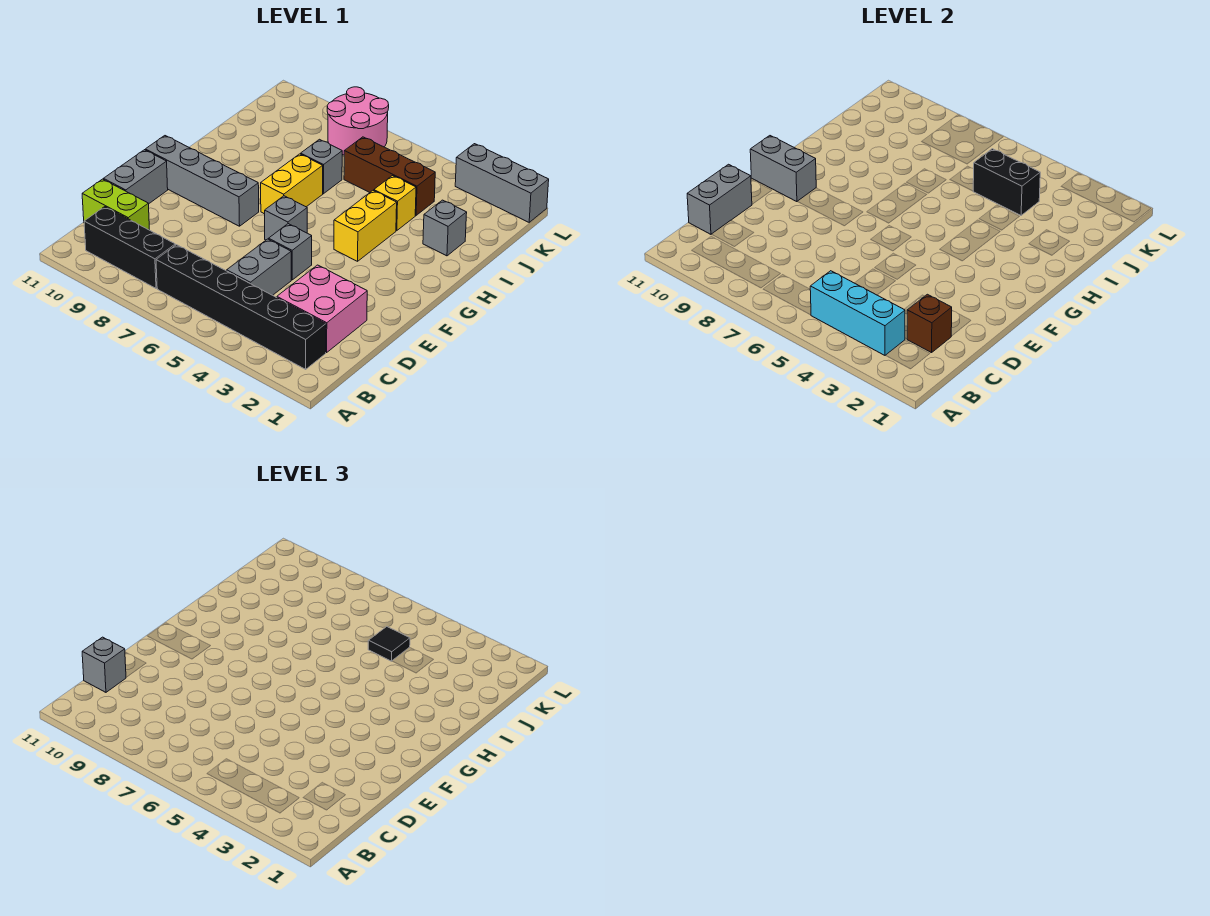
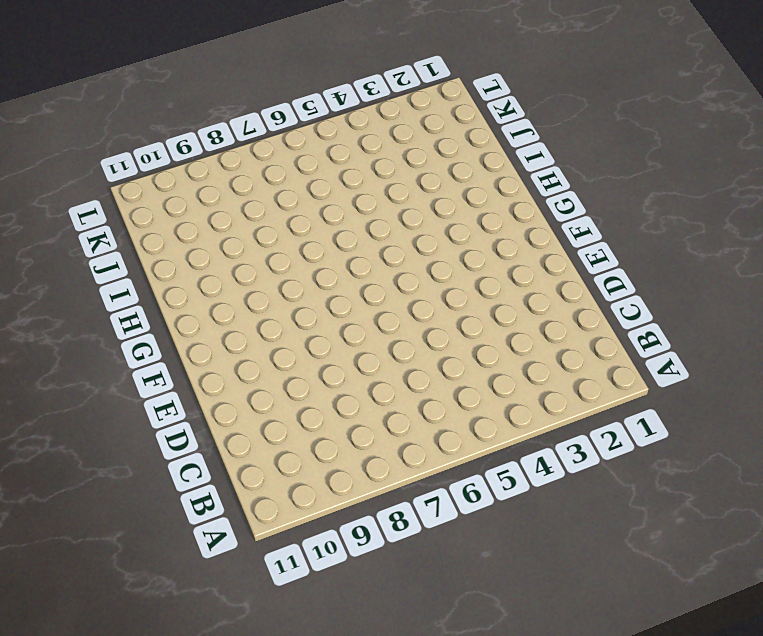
none -> black brick B2:B7 level 1
none -> black brick B8:B10 level 1
none -> pink brick C2:D3 level 1

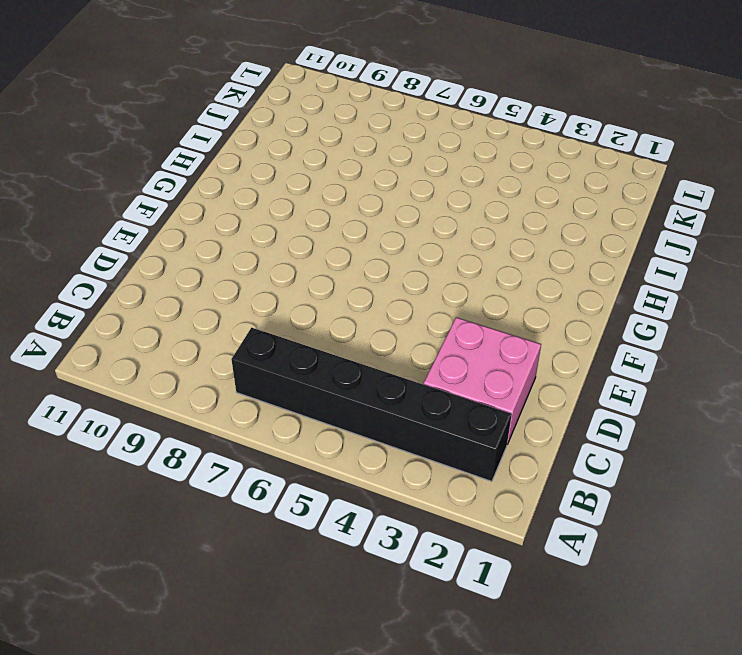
none -> black brick B8:B10 level 1
none -> grey brick C5:D5 level 1
none -> lime brick C10:C11 level 1

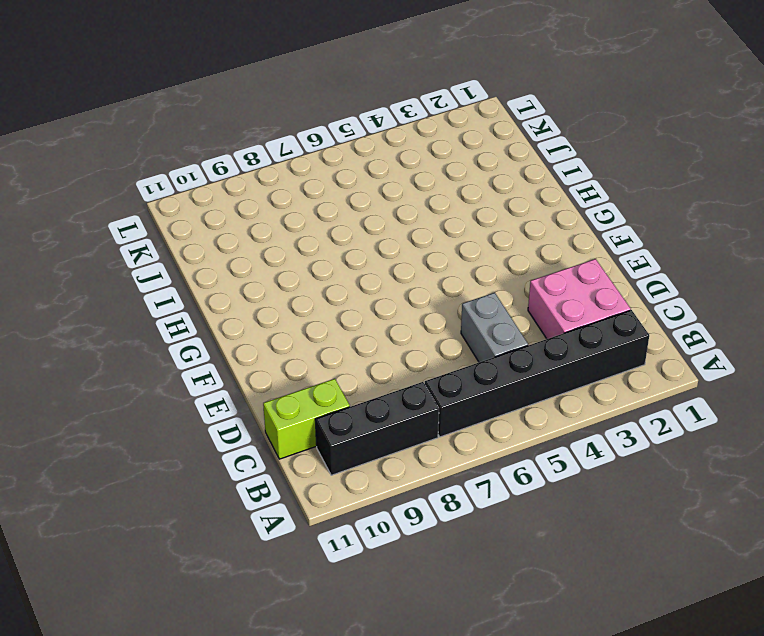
none -> grey brick D11:E11 level 1
none -> grey brick E5 level 1
none -> grey brick F6 level 1

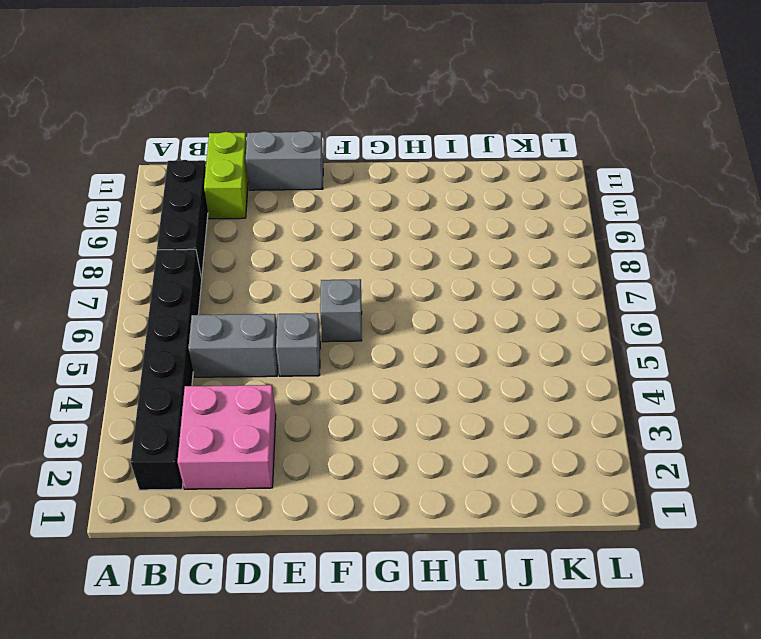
none -> grey brick F8:F11 level 1
none -> yellow brick G4:H4 level 1
none -> yellow brick G7:H7 level 1

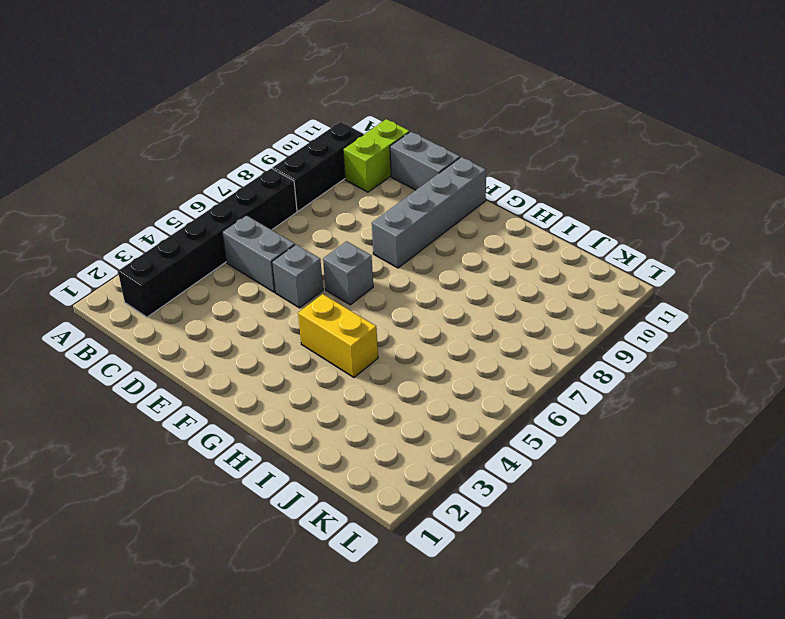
none -> pink brick C2:D3 level 1
none -> yellow brick G7:H7 level 1
none -> grey brick I2 level 1

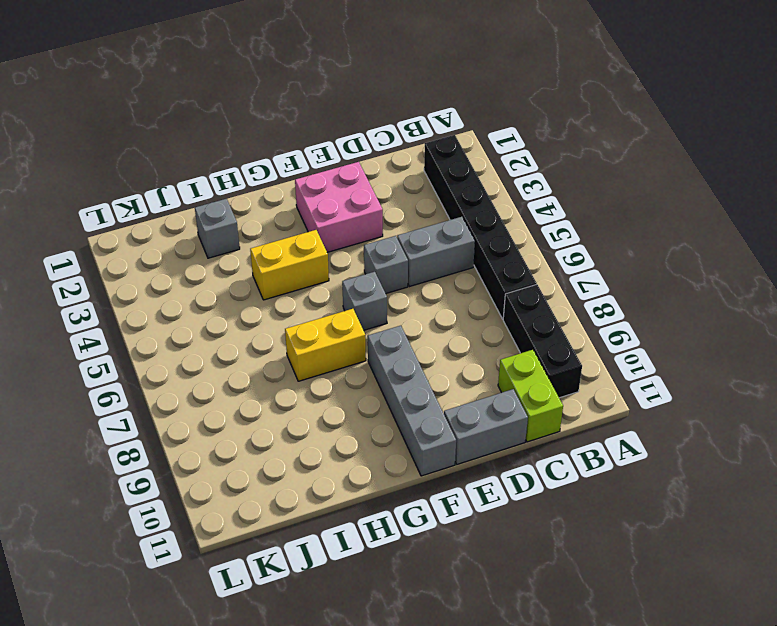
pink brick E2:F3 level 1 -> pink brick C2:D3 level 1
none -> yellow brick I4 level 1
none -> grey brick I7 level 1
none -> brown brick J4:J6 level 1

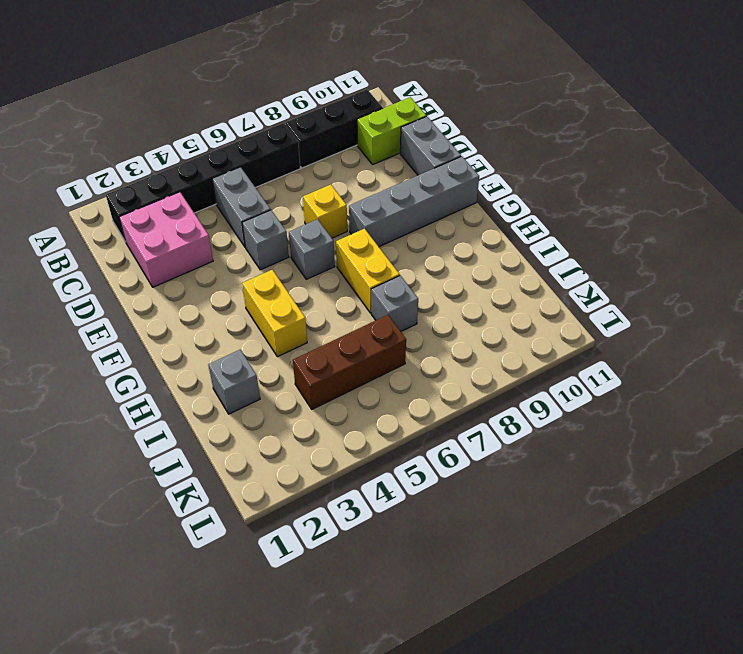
yellow brick E7 level 1 -> yellow brick I4 level 1
none -> pink round brick K7:L8 level 1
none -> grey brick L1:L3 level 1
none -> cyan brick B3:B5 level 2

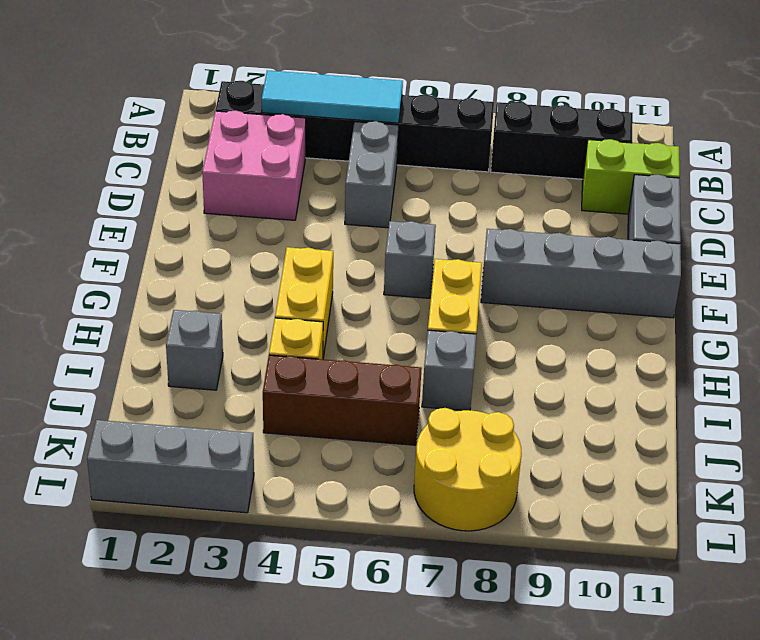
cyan tile B3:B5 level 2 -> cyan brick B3:B5 level 2
yellow round brick K7:L8 level 1 -> pink round brick K7:L8 level 1
none -> grey brick E5 level 1
none -> brown brick C2 level 2
none -> grey brick C11:D11 level 2

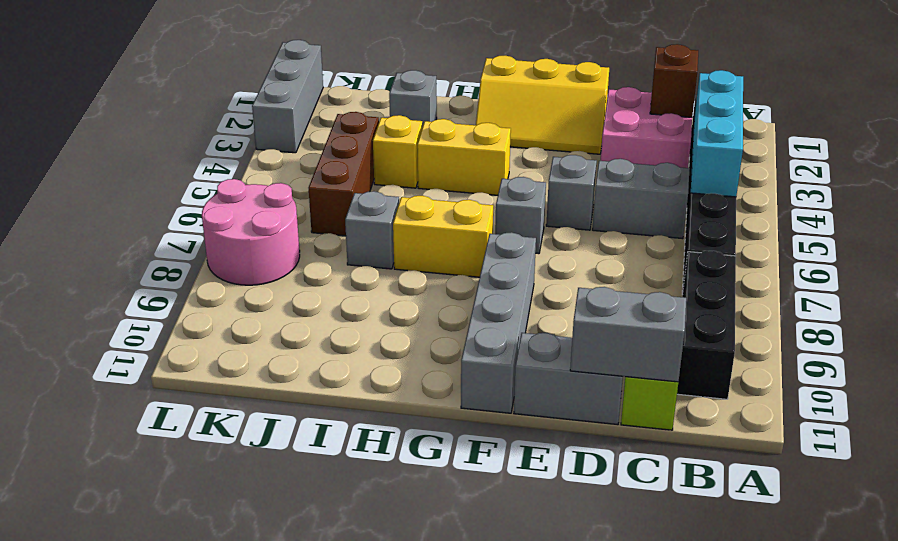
yellow slope E1:G2 level 1 top 1 -> none
none -> grey brick F10:F11 level 2
none -> black brick J4:J5 level 2
none -> grey brick C11 level 3

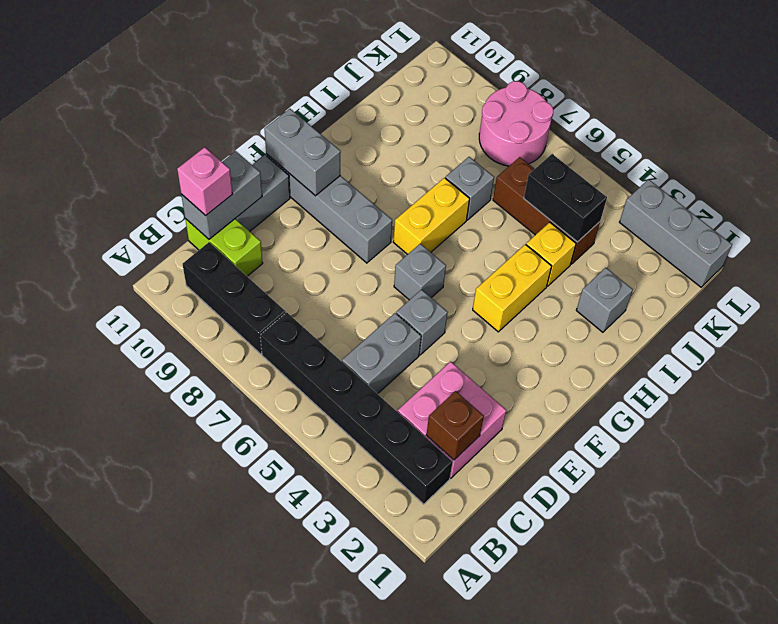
pink brick C11 level 3 -> grey brick C11 level 3
none -> cyan brick B3:B5 level 2
none -> black tile J5 level 3

